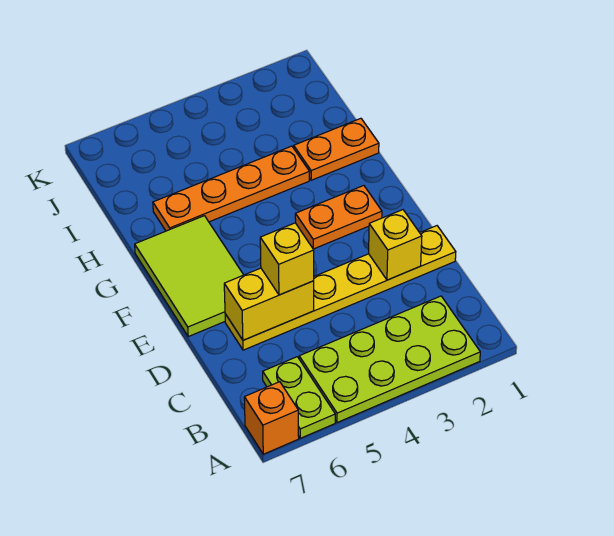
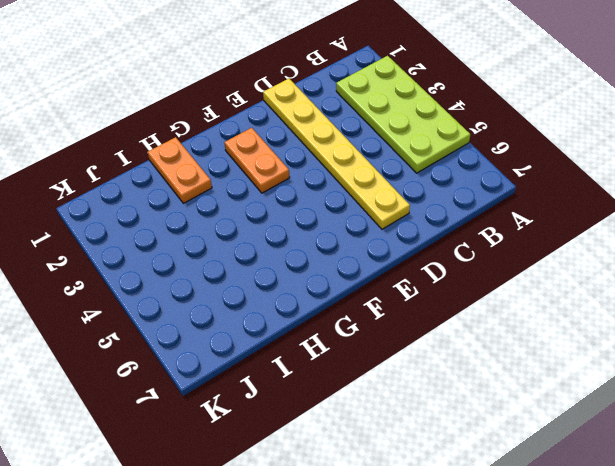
none -> lime plate A6:B6 level 1
none -> orange brick A7 level 1

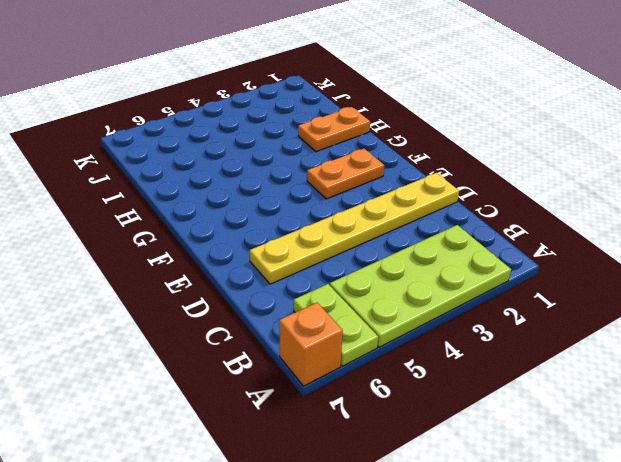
none -> lime tile E6:G7 level 1
none -> orange plate H3:H6 level 1

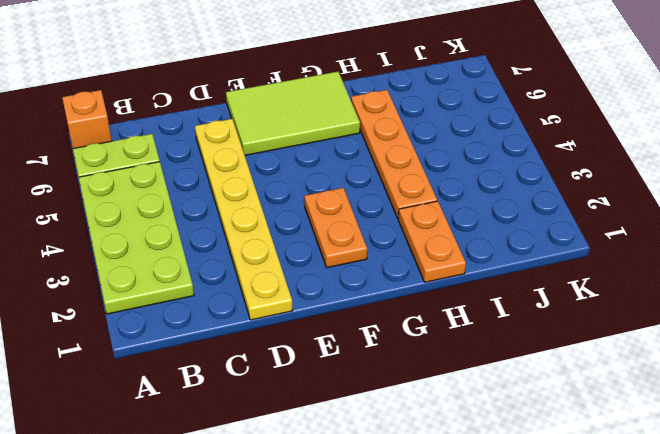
none -> yellow brick D2 level 2
none -> yellow brick D5:D6 level 2

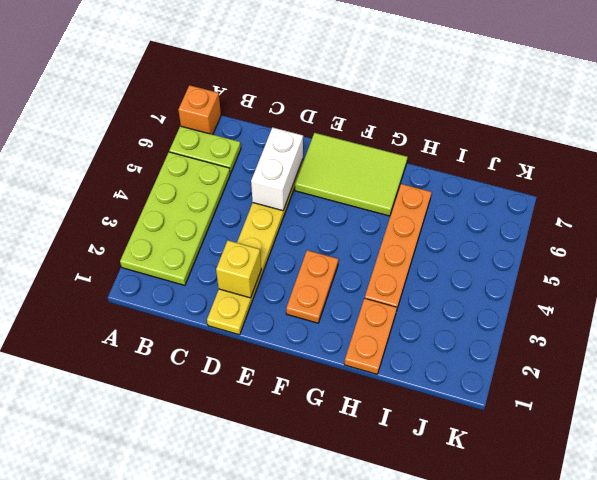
white brick D5:D6 level 2 -> yellow brick D5:D6 level 2
none -> yellow brick D5 level 3

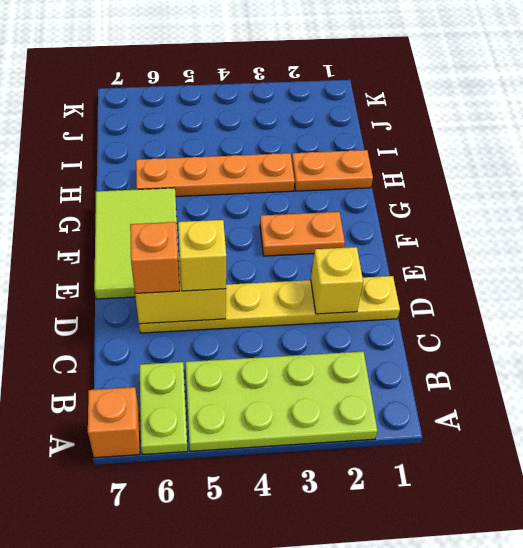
orange brick D6 level 3 -> none

